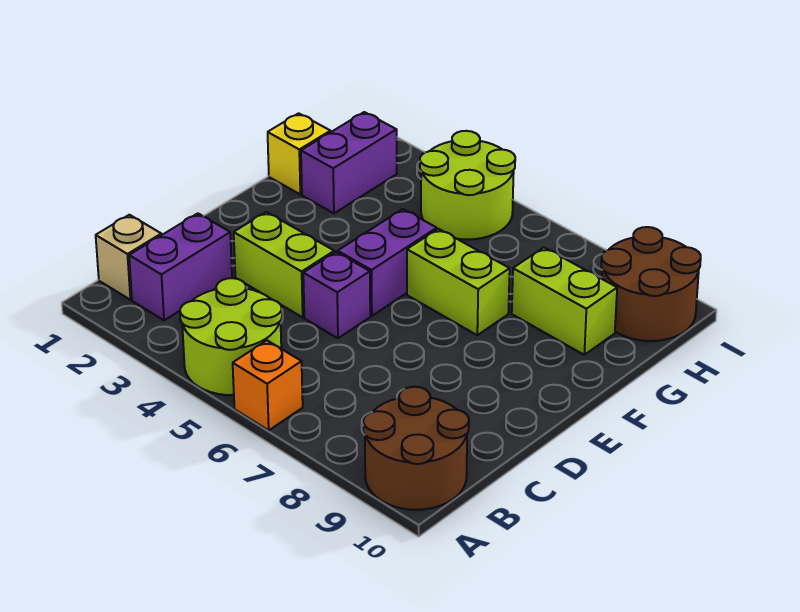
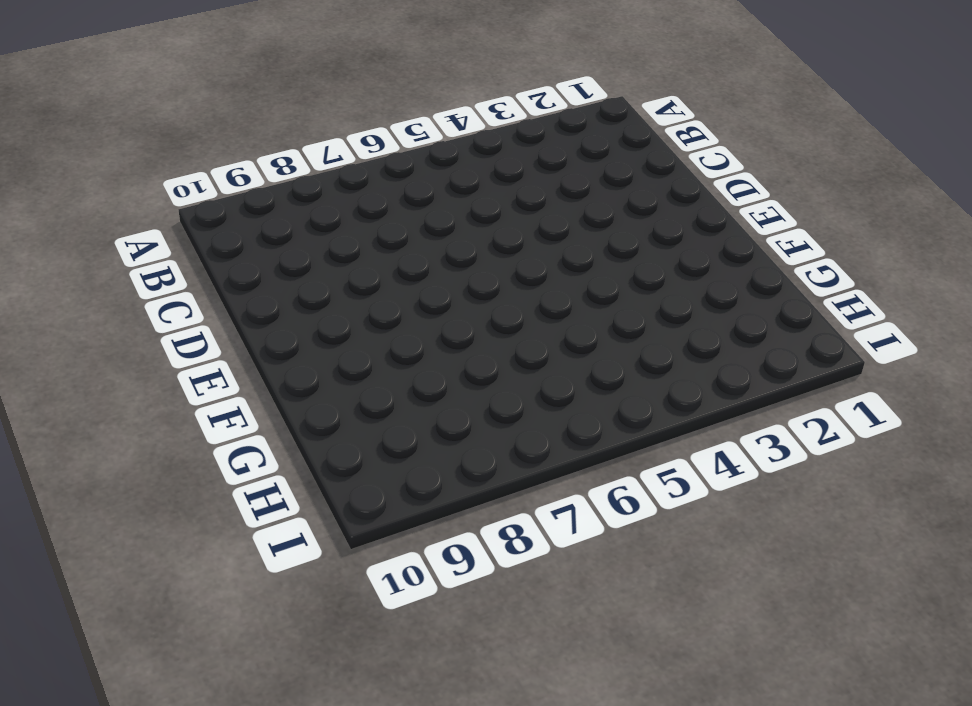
none -> lime round brick A4:B5 level 1
none -> orange brick A6 level 1
none -> brown round brick A9:B10 level 1

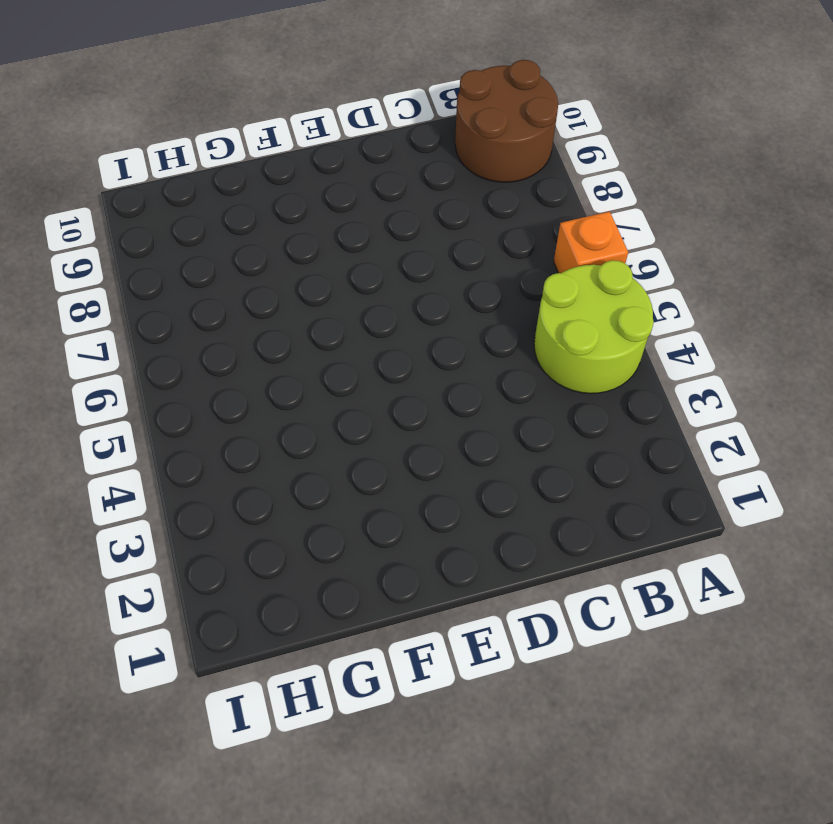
none -> tan brick B1 level 1
none -> purple brick B2:C2 level 1
none -> lime brick D3:D4 level 1

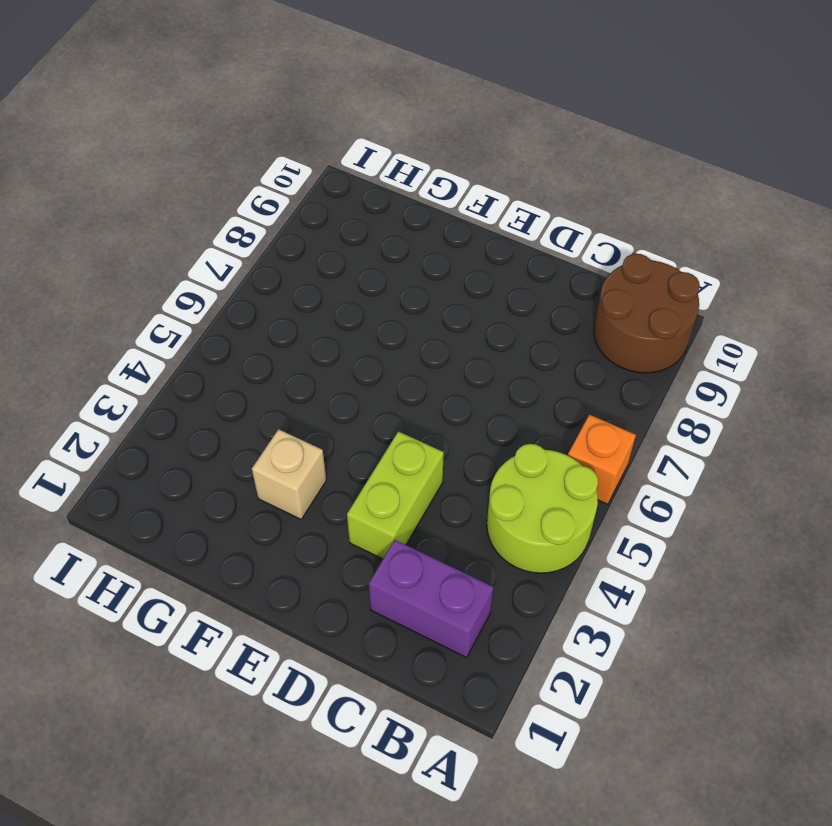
tan brick F3 level 1 -> tan brick B1 level 1
none -> purple brick D5 level 1
none -> purple brick E5:F5 level 1
none -> lime brick F6:F7 level 1

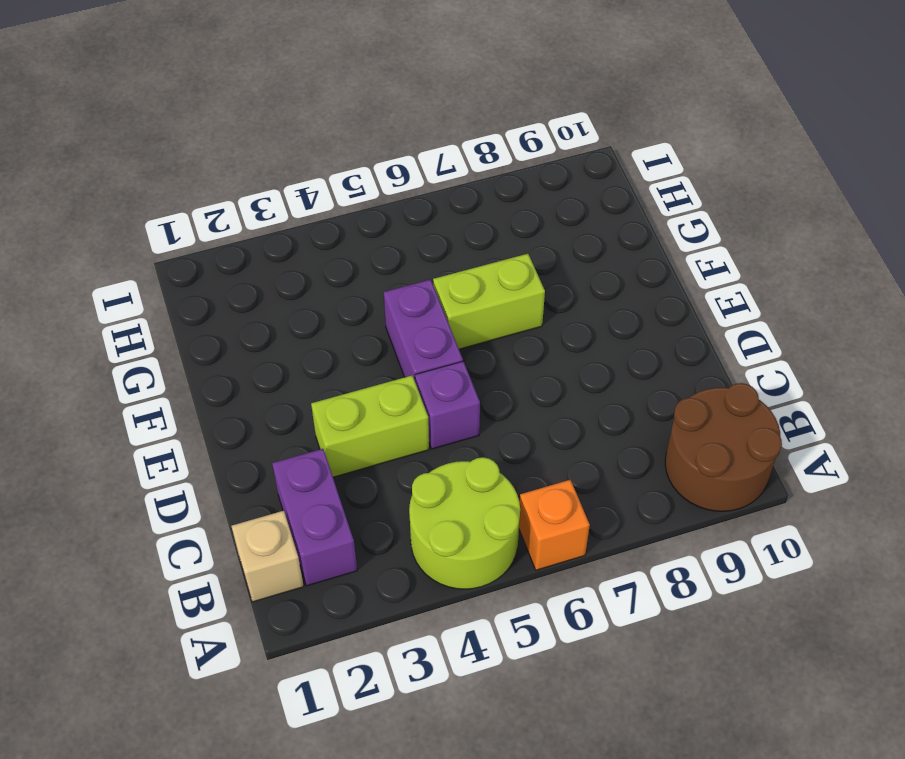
none -> yellow brick G1 level 1
none -> purple brick G2:H2 level 1
none -> lime brick G8:G9 level 1

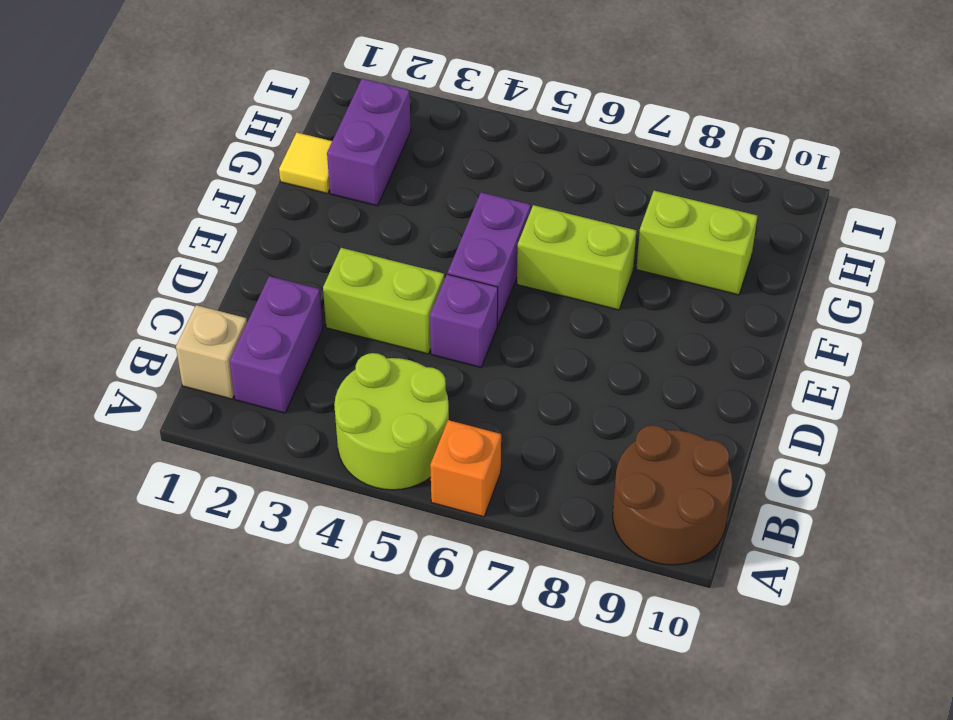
yellow tile G1 level 1 -> yellow brick G1 level 1
none -> lime round brick H4:I5 level 1
none -> brown round brick H9:I10 level 1

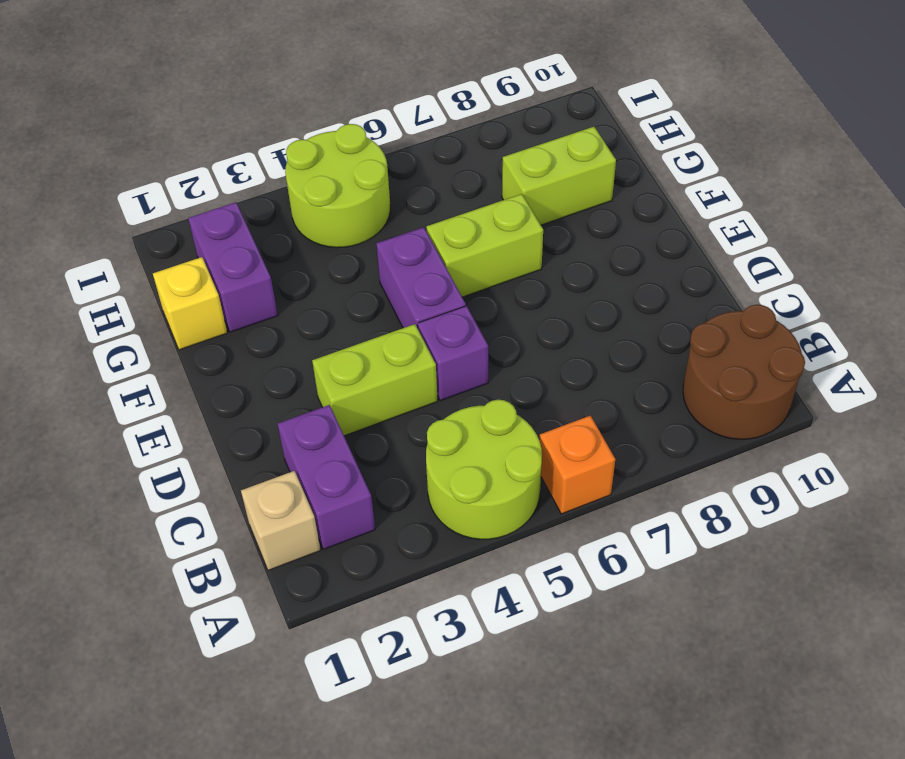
none -> brown round brick H9:I10 level 1

